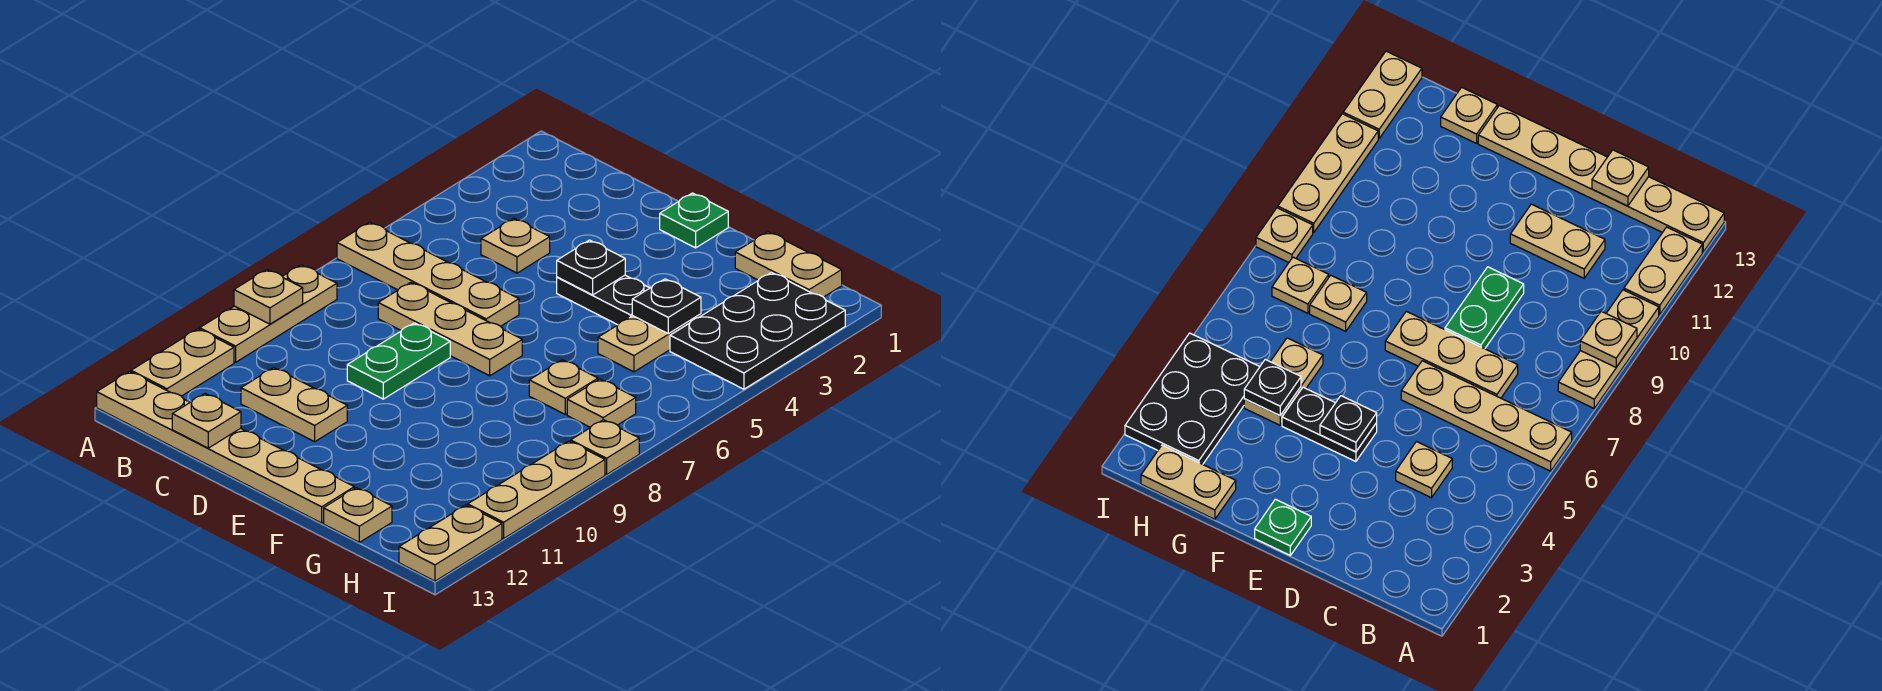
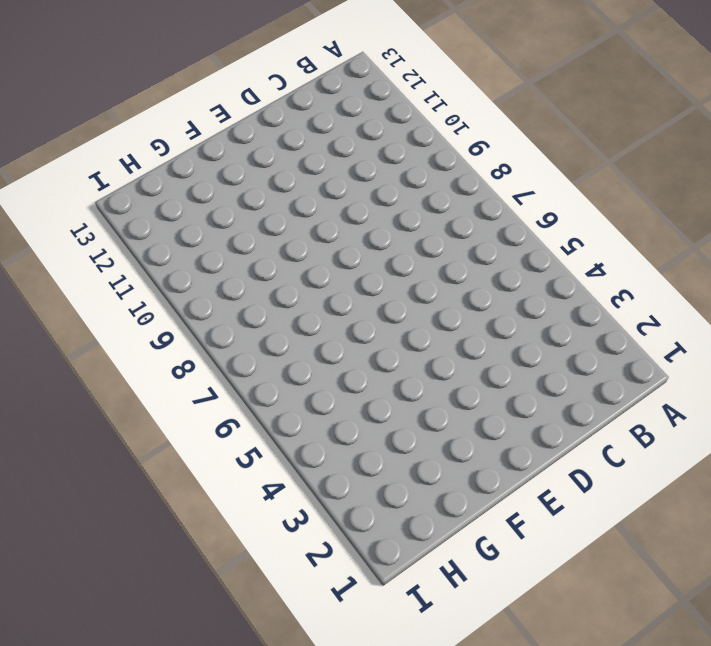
none -> tan plate A6:D6 level 1
none -> tan plate A8:A10 level 1
none -> tan plate A11:A12 level 1

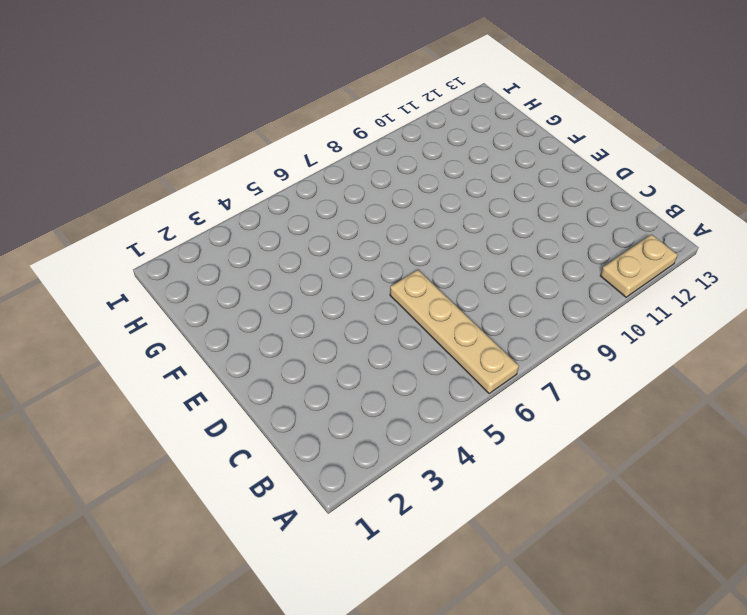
none -> tan plate A8:A10 level 1
none -> tan plate A13:F13 level 1
none -> tan plate C4 level 1

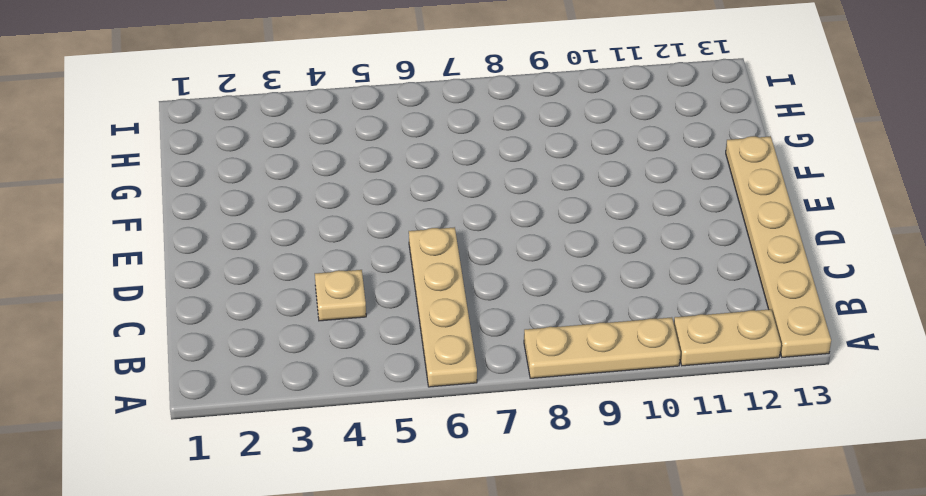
none -> tan plate C7:E7 level 1
none -> tan plate C11:D11 level 1
none -> green plate D8:D9 level 1

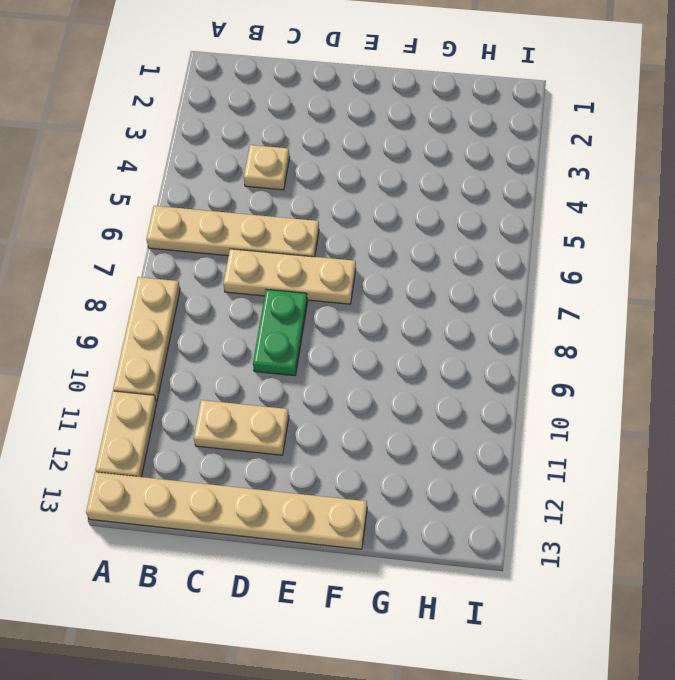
none -> green plate E1 level 1
none -> black plate E4:F4 level 1
none -> tan plate G1:H1 level 1

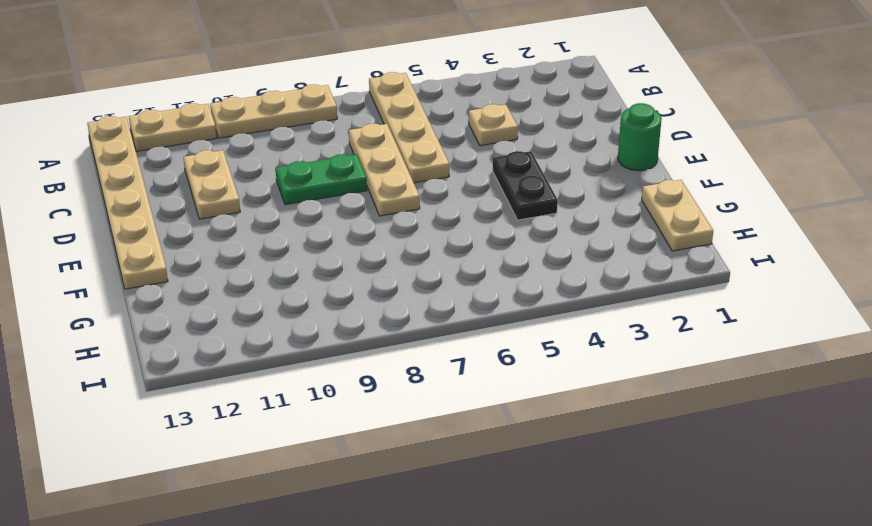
green round brick E1 level 1 -> green plate E1 level 1
none -> tan plate G4:G5 level 1
none -> tan plate G7 level 1
none -> tan plate G13 level 1

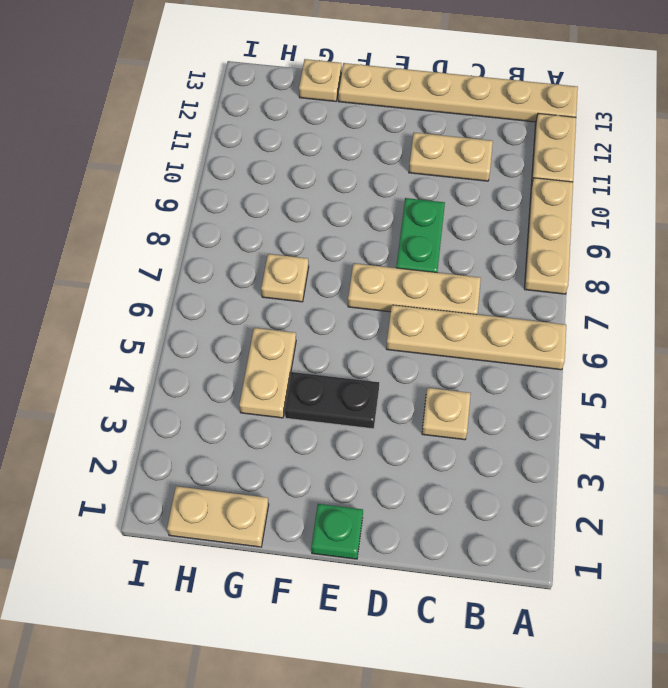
none -> black plate H2:I4 level 1
none -> tan plate H7 level 1
none -> tan plate I8 level 1

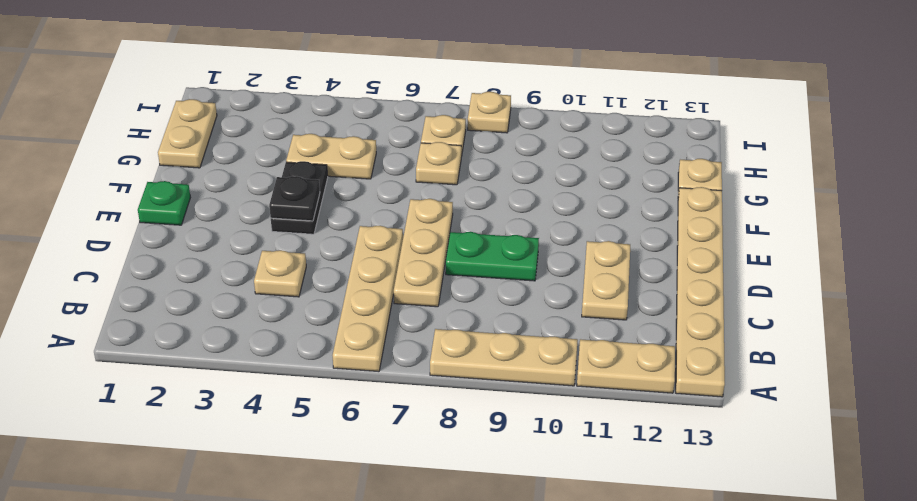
none -> black plate H2:I4 level 1
none -> tan plate I9:I11 level 1
none -> tan plate I12:I13 level 1

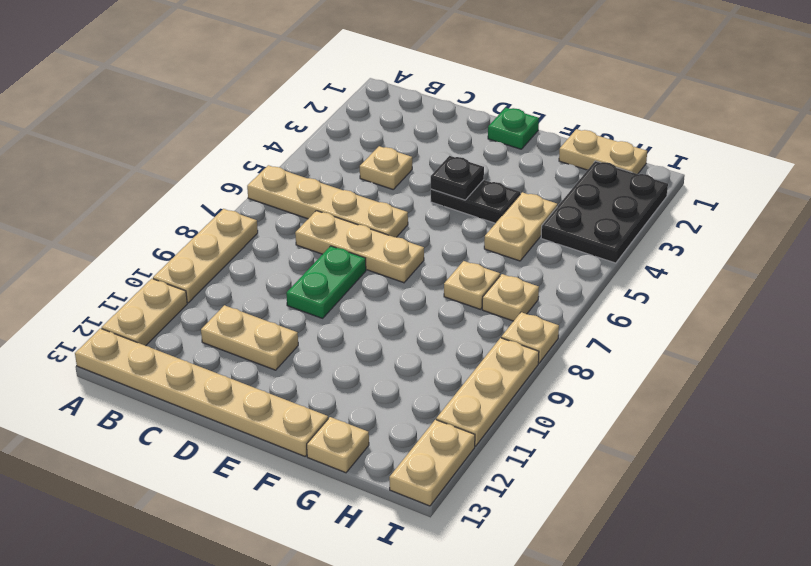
none -> tan plate A9 level 2
none -> tan plate C13 level 2
none -> black plate G4 level 2

